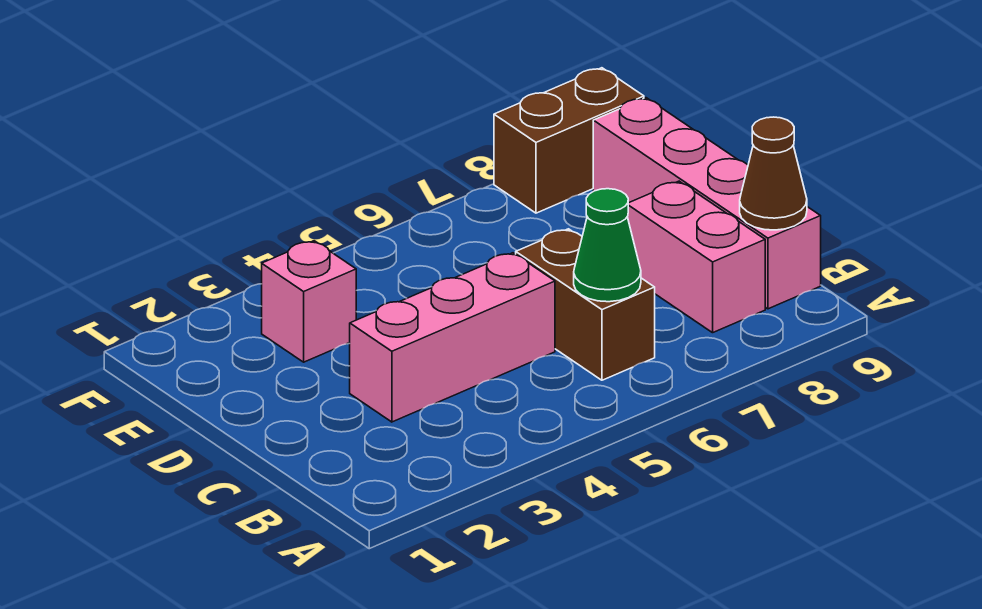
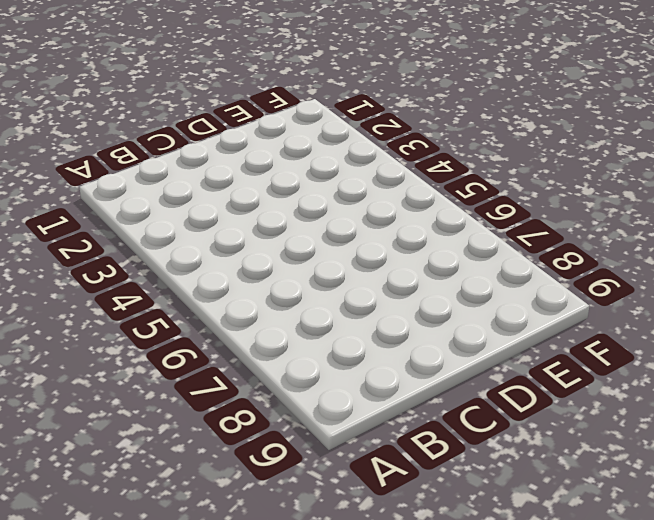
none -> brown brick B6:C6 level 1
none -> pink brick B8:C8 level 1

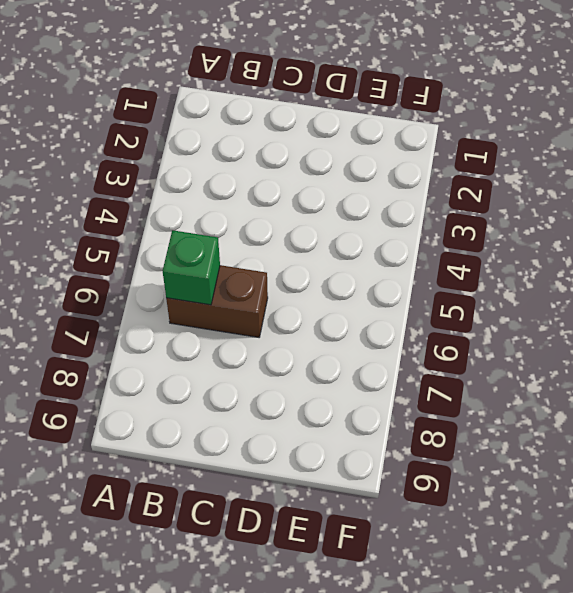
green brick B6 level 2 -> green cone B6 level 2
none -> pink brick B8:C8 level 1
none -> pink brick B9:E9 level 1

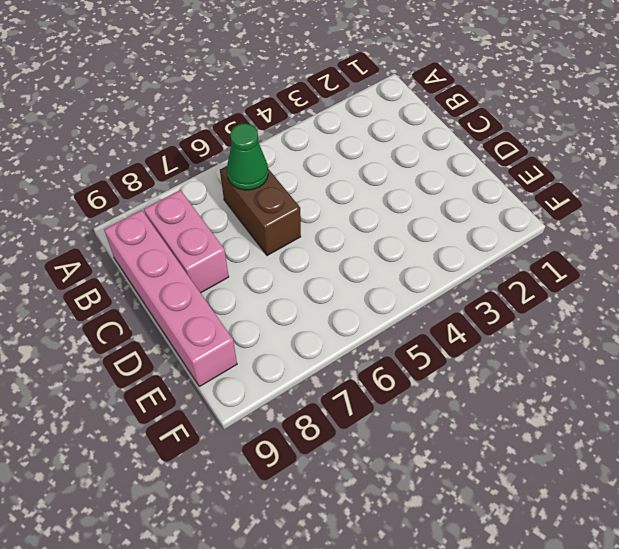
none -> pink brick C3:C5 level 1
none -> pink brick E3 level 1

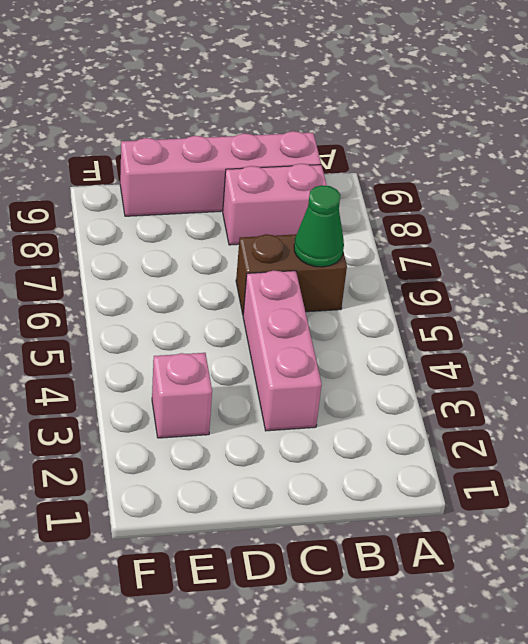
none -> brown brick F8:F9 level 1
none -> brown cone B9 level 2

